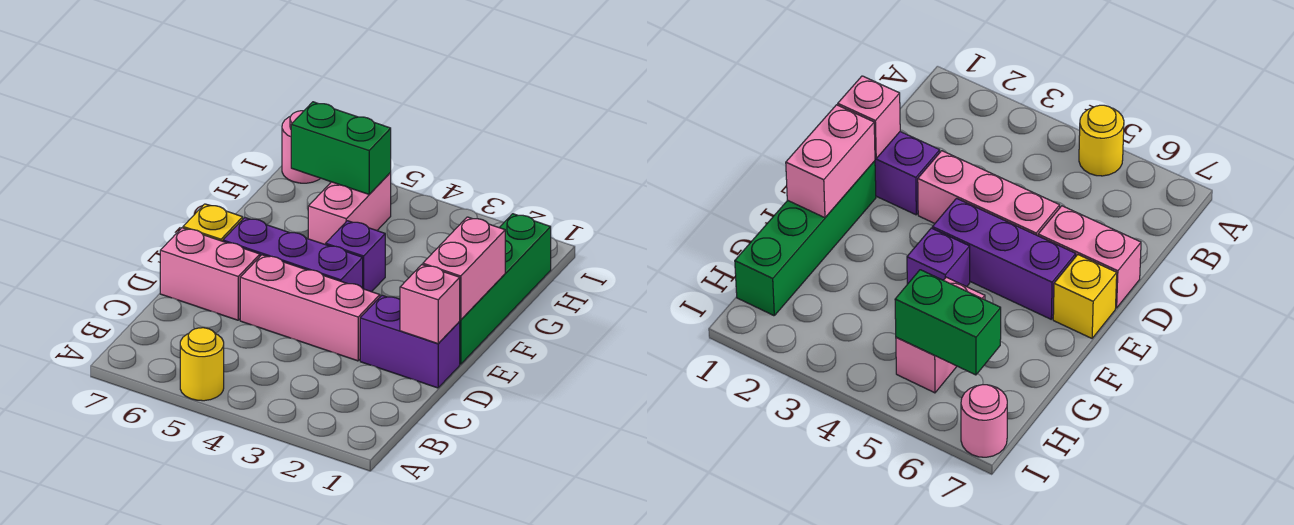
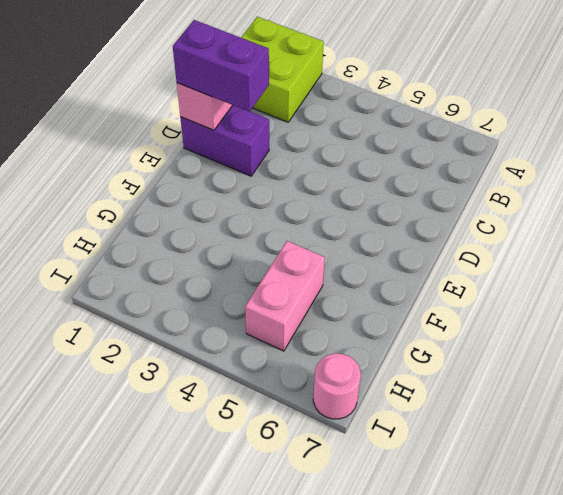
lime brick A1:B2 level 1 -> none
purple brick D1:D2 level 3 -> none
none -> yellow round brick A5 level 1
none -> pink brick D3:D5 level 1
none -> pink brick D6:D7 level 1

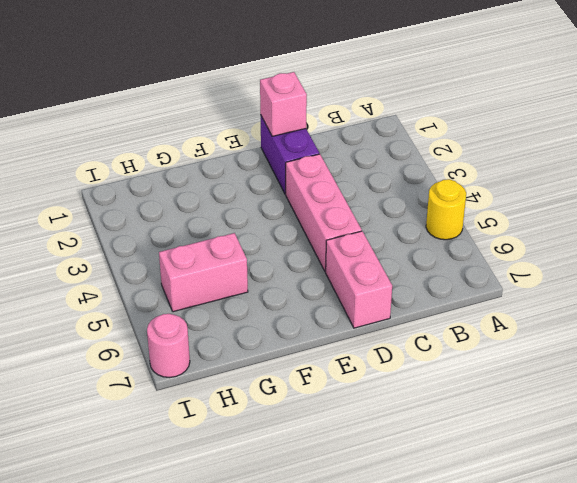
none -> green brick E1:H1 level 1
none -> purple brick E4:E6 level 1
none -> yellow brick E7 level 1

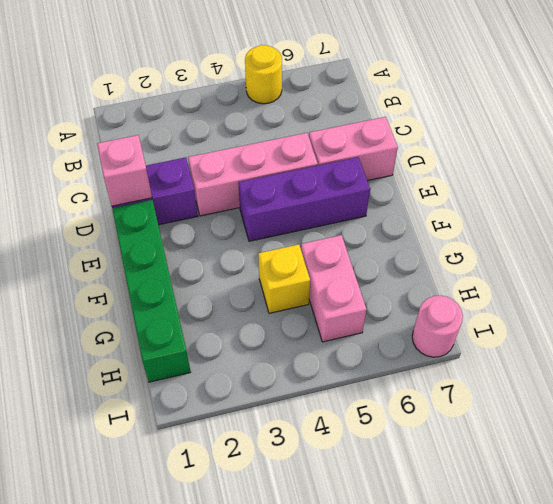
yellow brick G4 level 1 -> yellow brick E7 level 1
none -> purple brick F4 level 1
none -> pink brick E1:F1 level 2
none -> green brick H5:H6 level 2

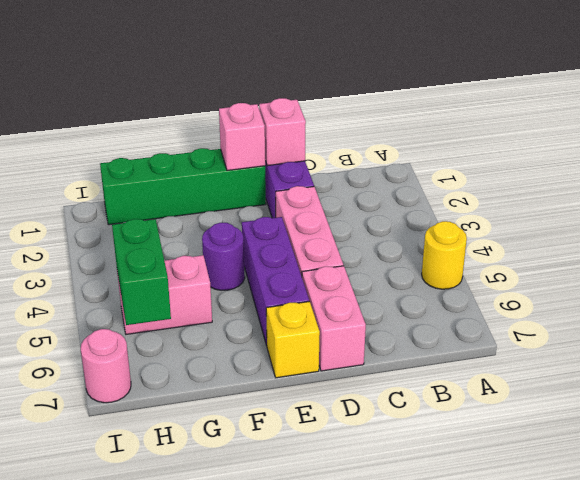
pink brick E1 level 2 -> pink brick E1:F1 level 2
purple round brick F4 level 1 -> purple brick F4 level 1

